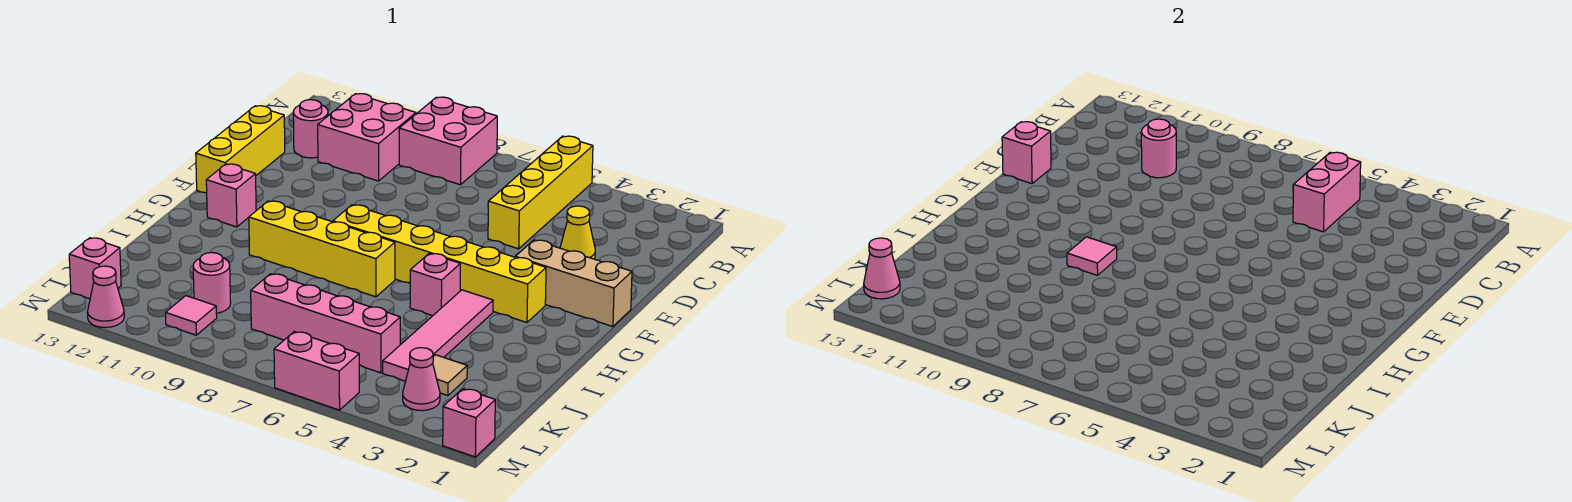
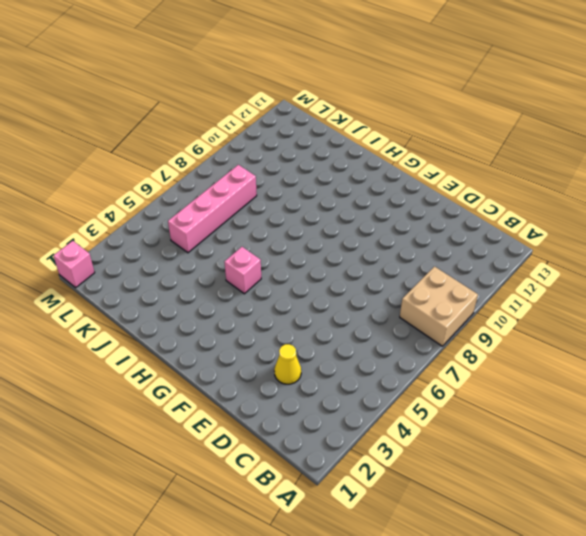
tan brick A8:B9 level 1 -> pink brick A8:B9 level 1
none -> yellow brick A5:D5 level 1
none -> pink brick B10:C11 level 1
none -> pink round brick C12 level 1

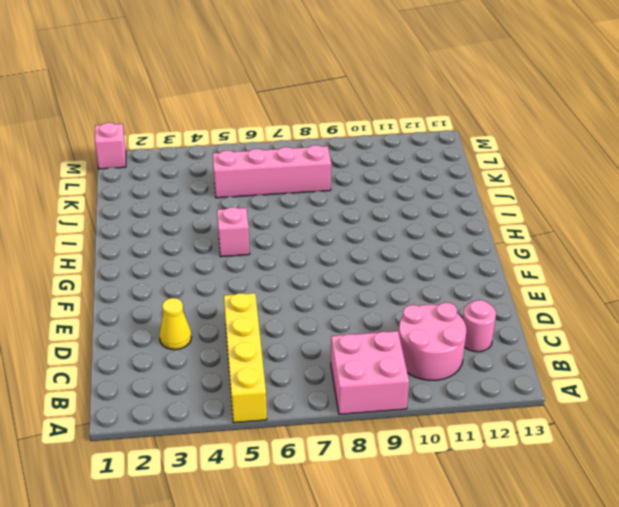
pink round brick B10:C11 level 1 -> pink brick B10:C11 level 1
none -> yellow brick D13:F13 level 1
none -> tan brick F1:F3 level 1
none -> yellow brick G3:G8 level 1

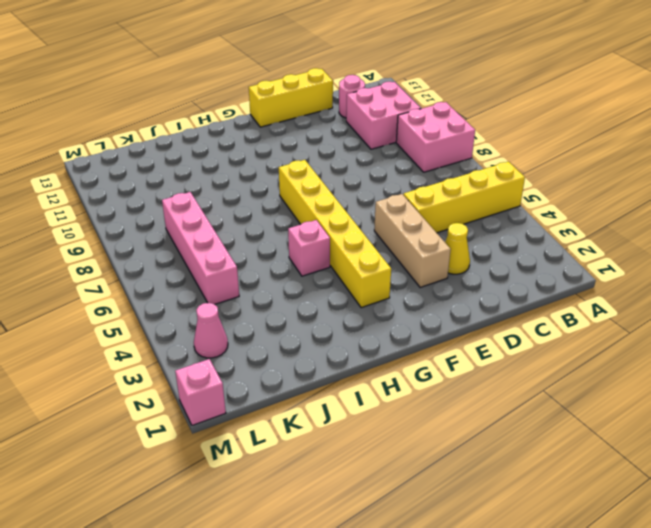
tan brick E3:E5 level 1 -> tan brick F1:F3 level 1
none -> pink brick G12 level 1
none -> pink tile H4:K4 level 1
none -> yellow brick H7:H10 level 1

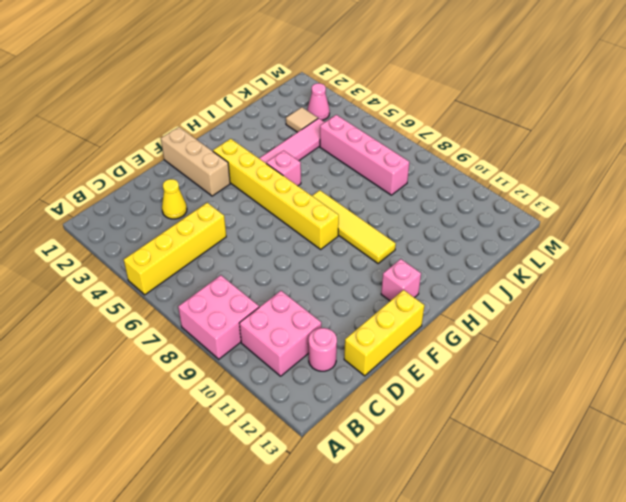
yellow tile H7:H10 level 1 -> yellow brick H7:H10 level 1
none -> pink round brick K10 level 1
none -> pink tile L10 level 1
none -> pink brick L13 level 1

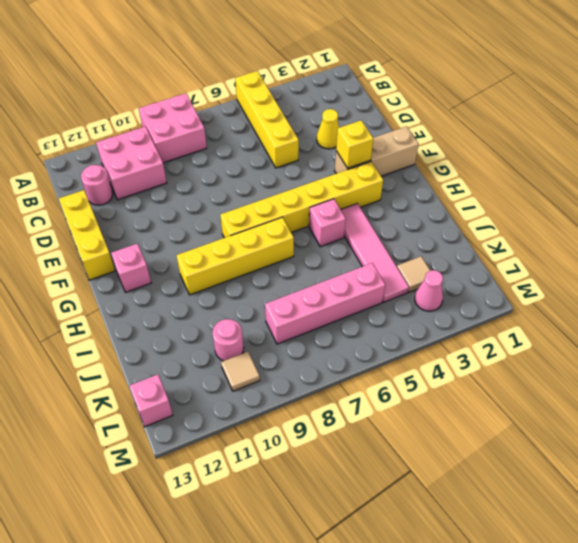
yellow brick F3 level 2 -> none
tan tile L10 level 1 -> pink tile L10 level 1
none -> pink brick M1 level 1
none -> pink brick M5:M6 level 1
none -> pink cone M12 level 1

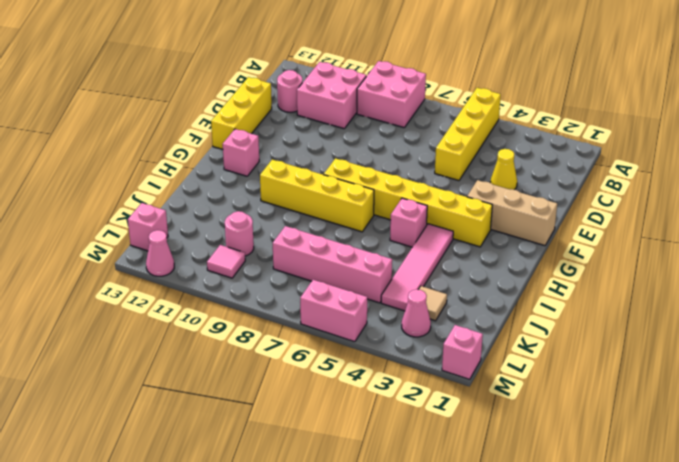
none -> pink brick B5:C5 level 2
none -> pink round brick C10 level 2
none -> pink brick E13 level 2

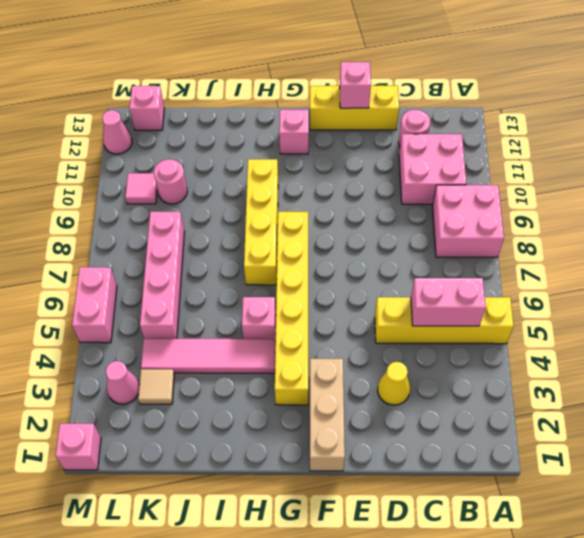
none -> pink round brick C10 level 2
none -> pink tile H9 level 2
none -> pink cone L13 level 2

